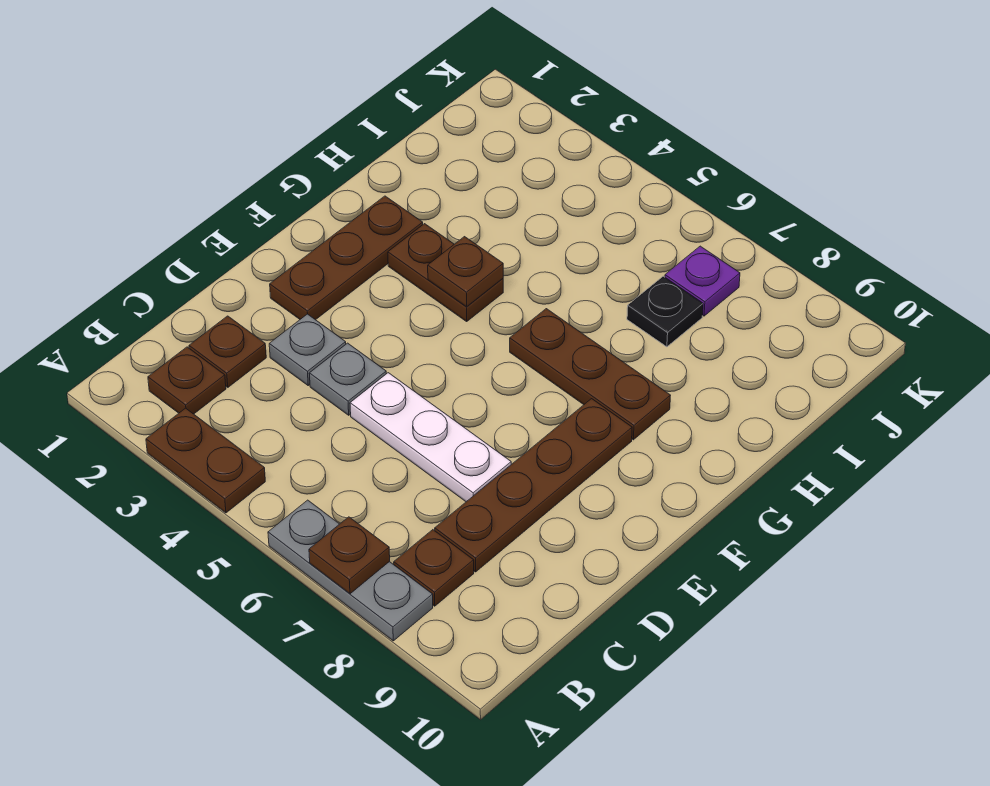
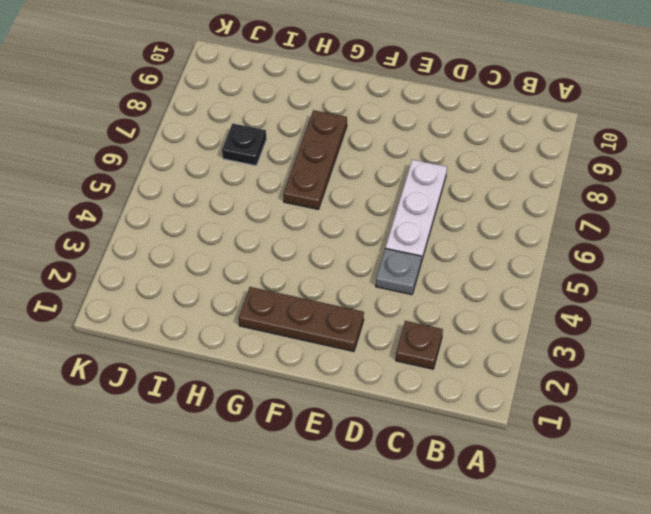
none -> brown plate A3:A4 level 1
none -> grey plate A6:A8 level 1
none -> brown plate B2 level 1

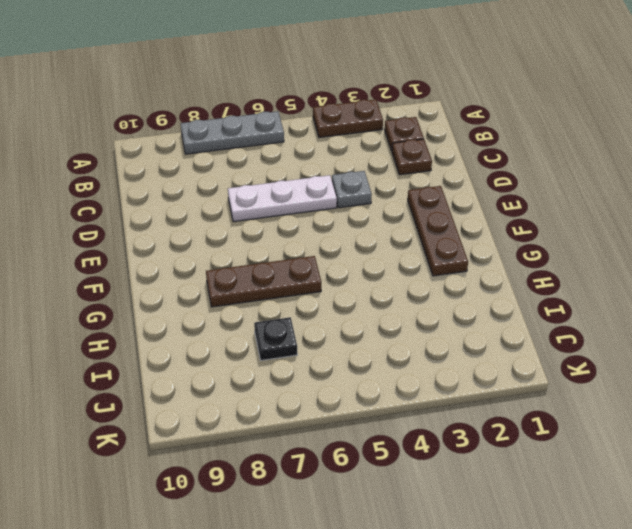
none -> brown plate B8 level 1
none -> brown plate C8:F8 level 1
none -> grey plate D3 level 1

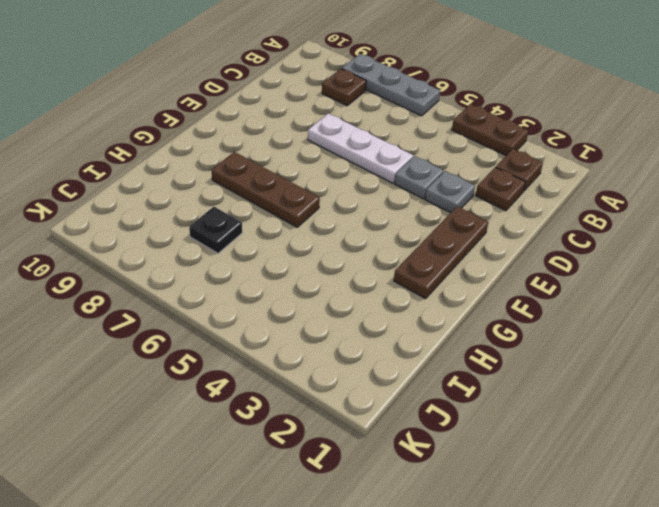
none -> brown plate C8:F8 level 1
none -> brown plate G3:G4 level 1
none -> purple plate J7 level 1

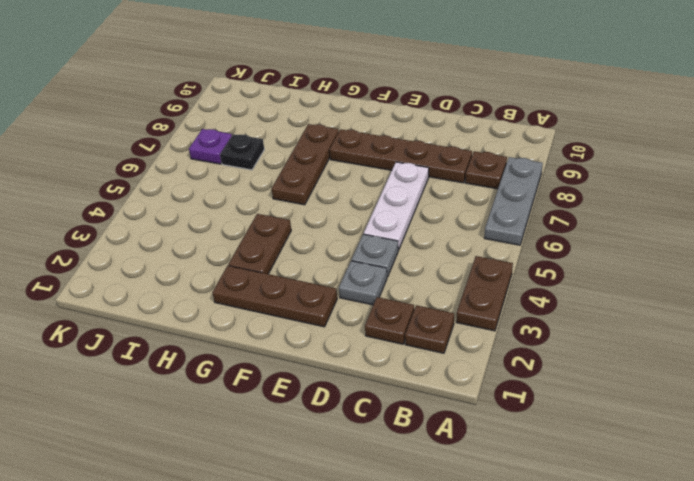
none -> brown plate A7 level 2
none -> brown plate G4 level 2

